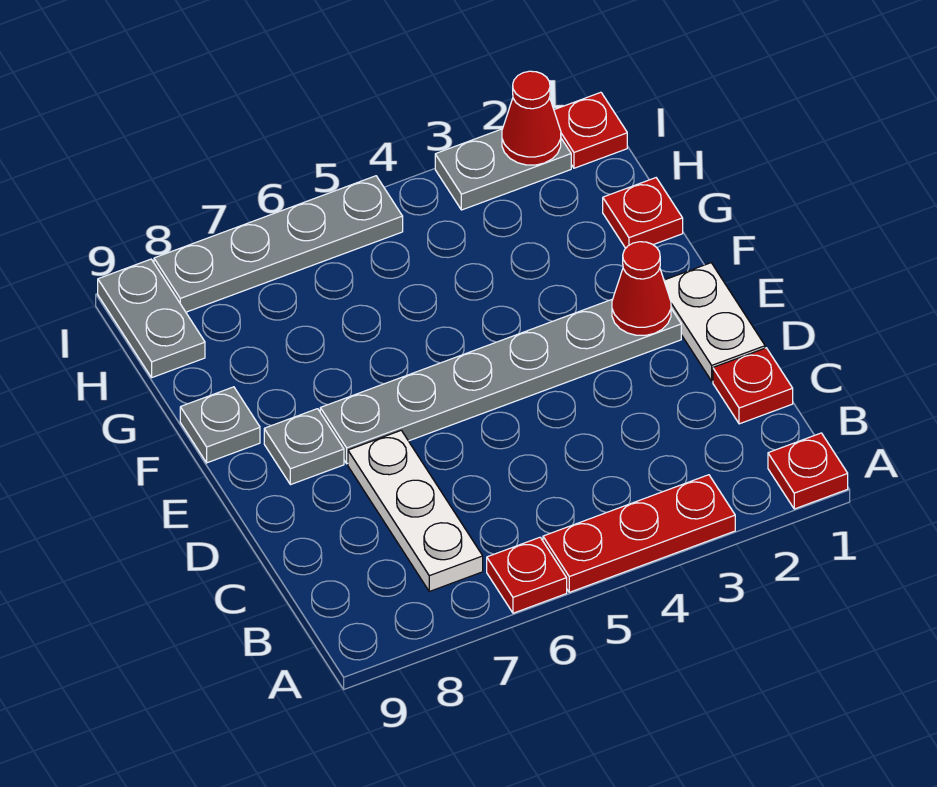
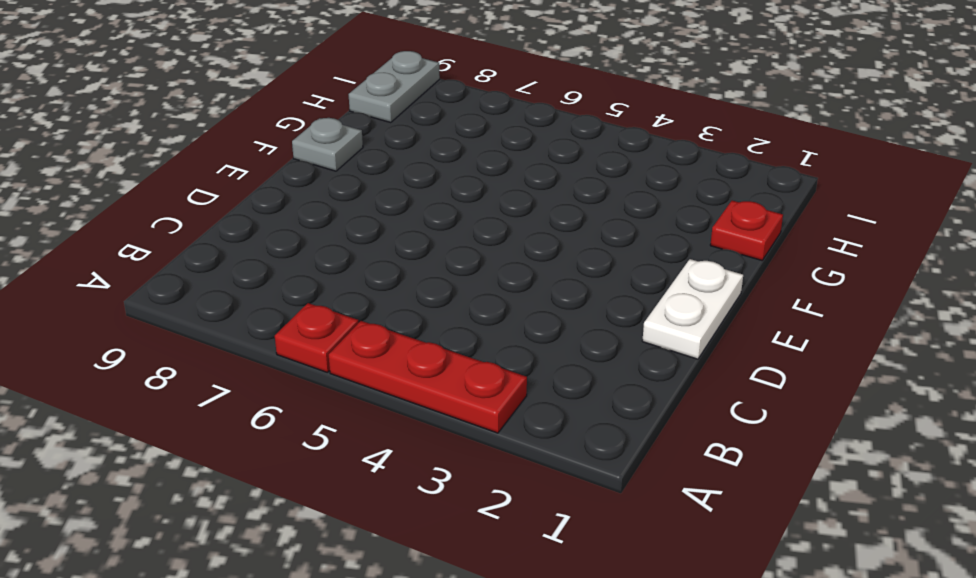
none -> red plate A1 level 1
none -> white plate B7:D7 level 1
none -> red plate C1 level 1

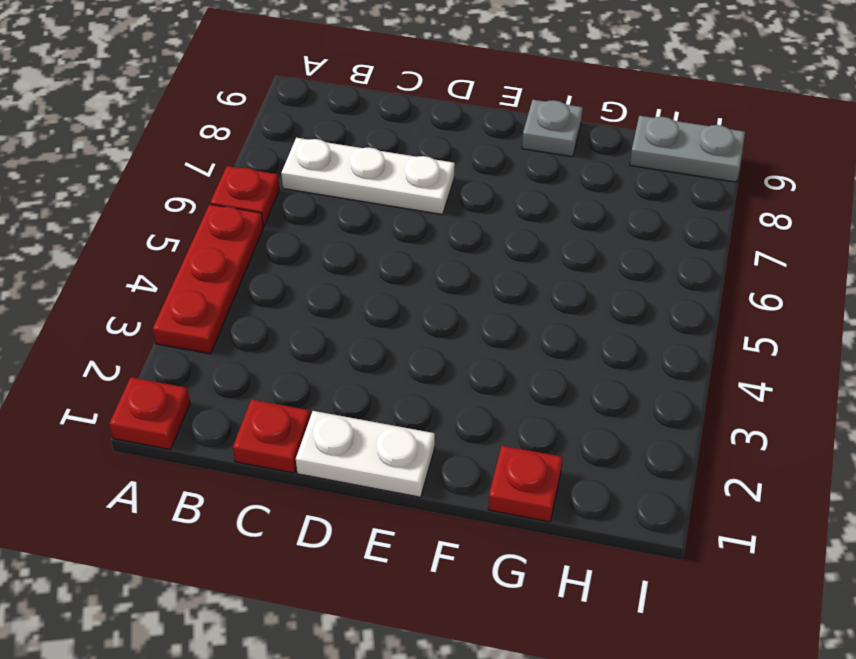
none -> grey plate E2:E7 level 1
none -> grey plate E8 level 1
none -> red plate I1 level 1

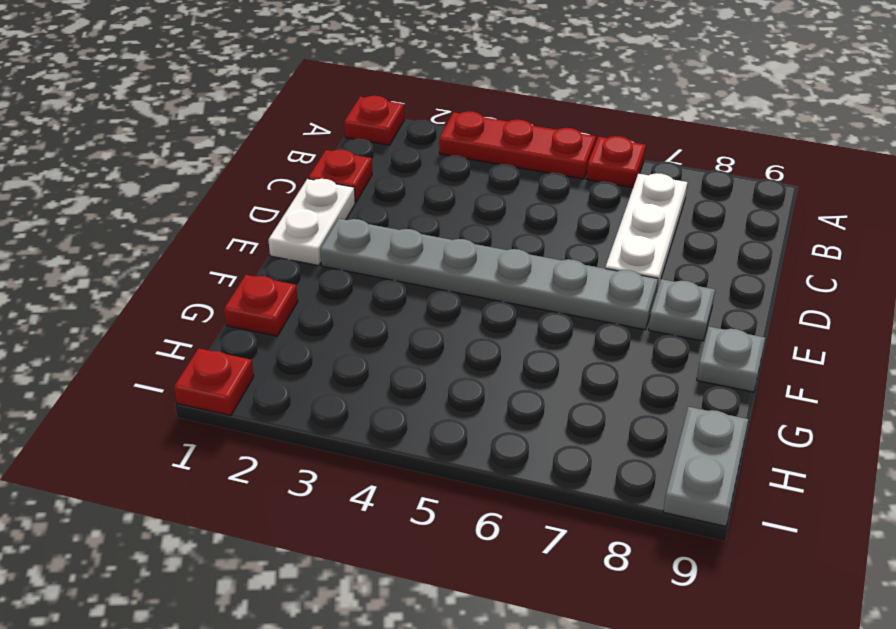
none -> grey plate I2:I3 level 1
none -> grey plate I5:I8 level 1
none -> red cone E2 level 2

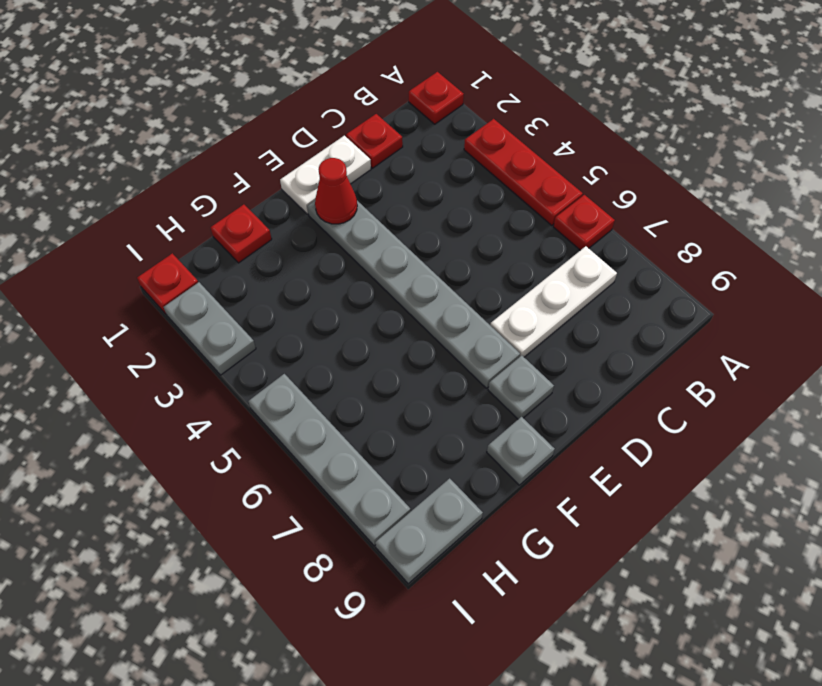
none -> red cone I2 level 2

